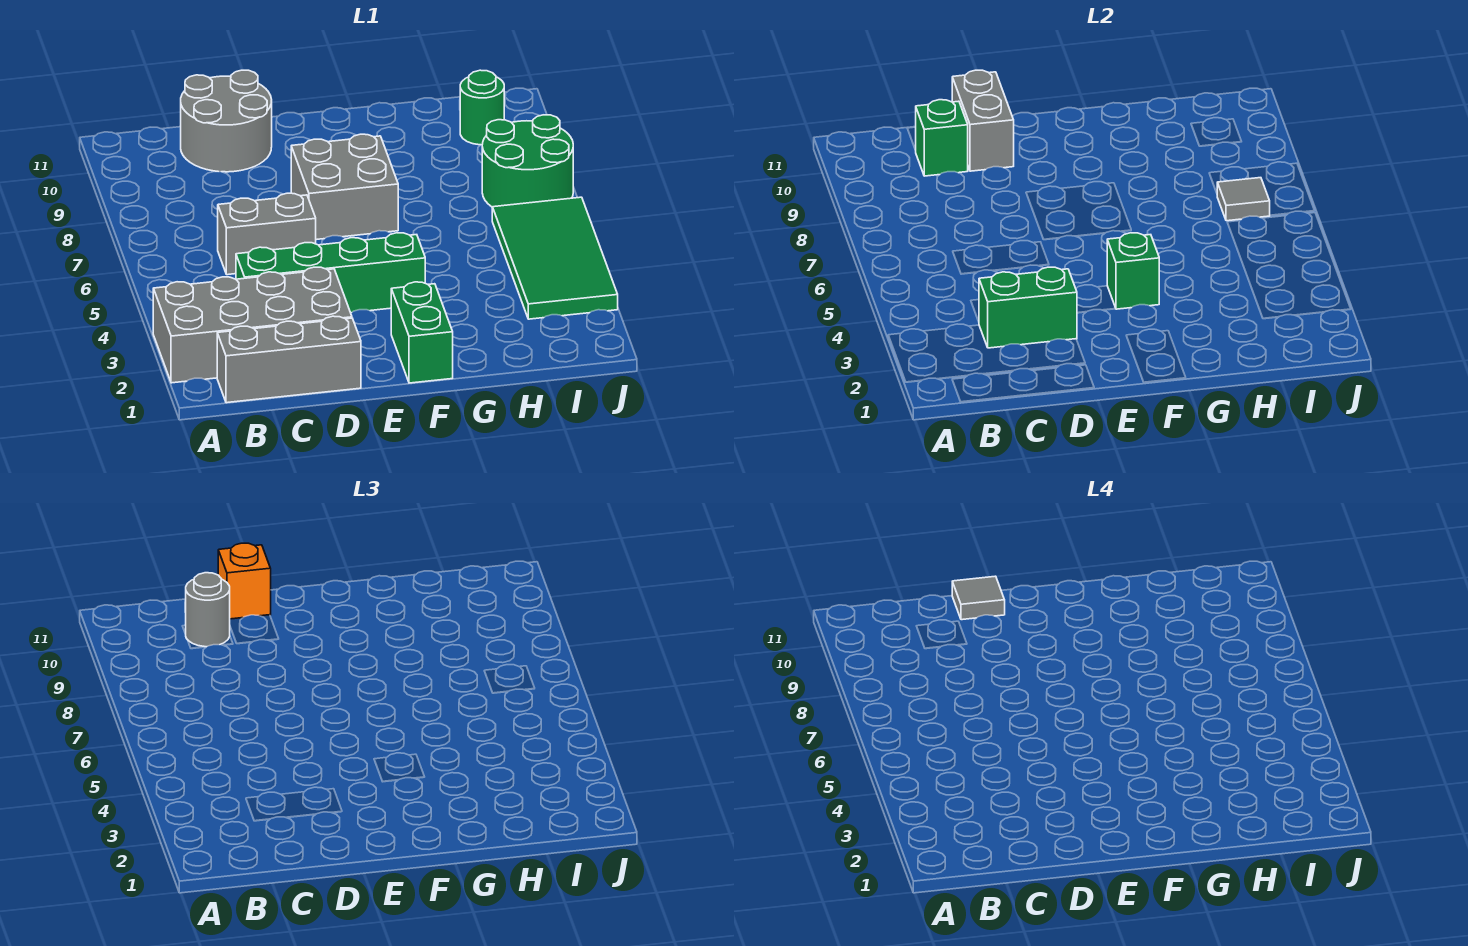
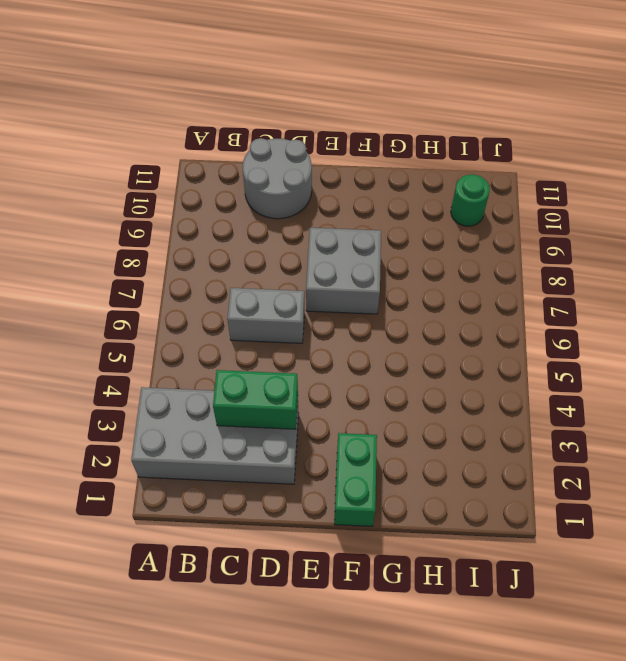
none -> grey brick B1:D1 level 1
none -> green brick C4:F4 level 1
none -> green tile I3:J6 level 1

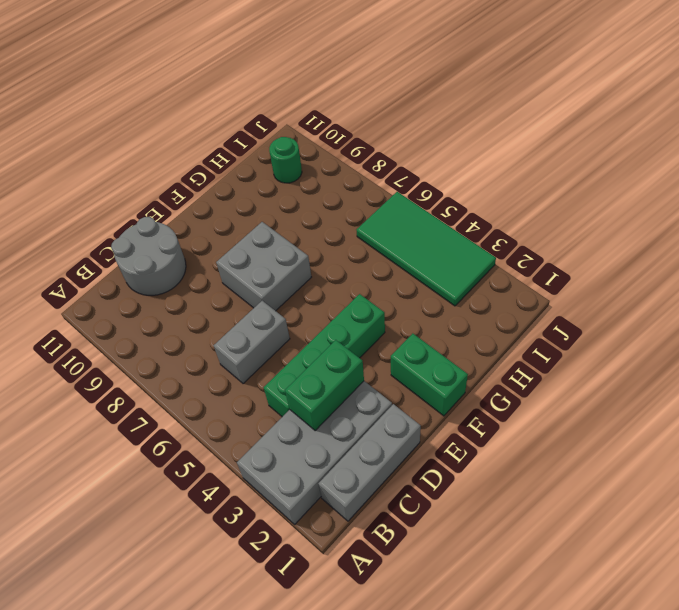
none -> green round brick I7:J8 level 1
none -> green brick C10 level 2
none -> grey brick D10:D11 level 2

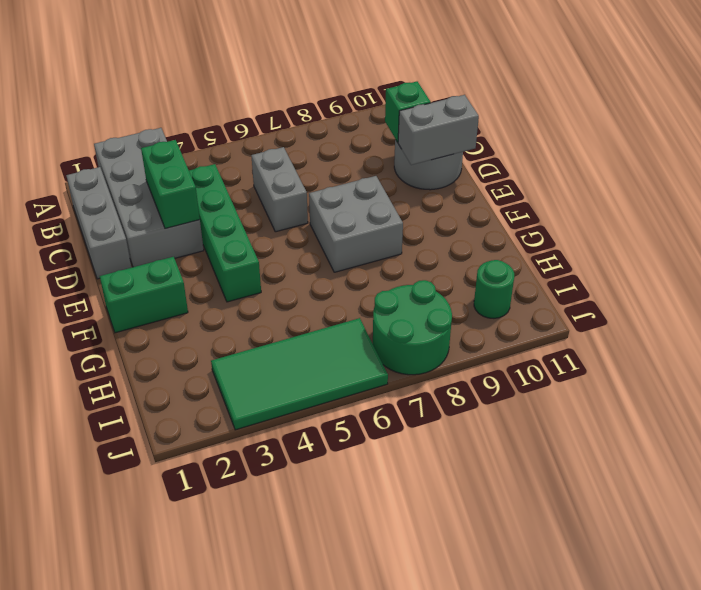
none -> green brick F4 level 2
none -> grey tile I7 level 2
none -> grey round brick C10 level 3

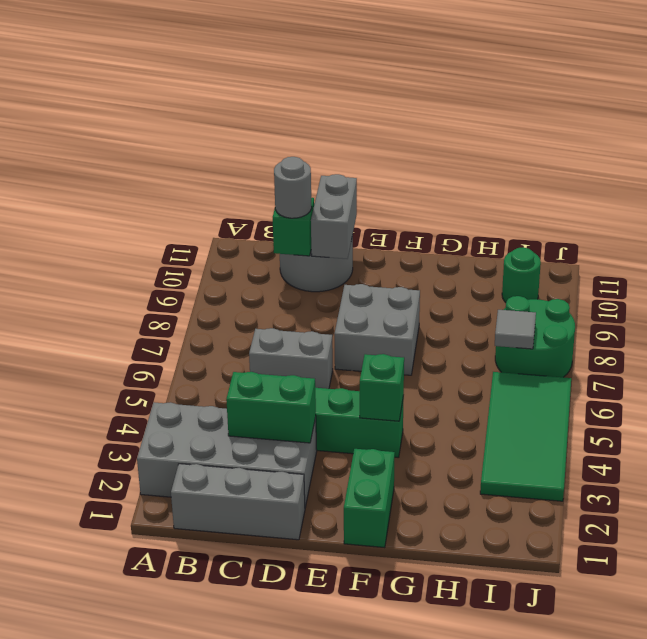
none -> orange brick D11 level 3
none -> grey tile D11 level 4

